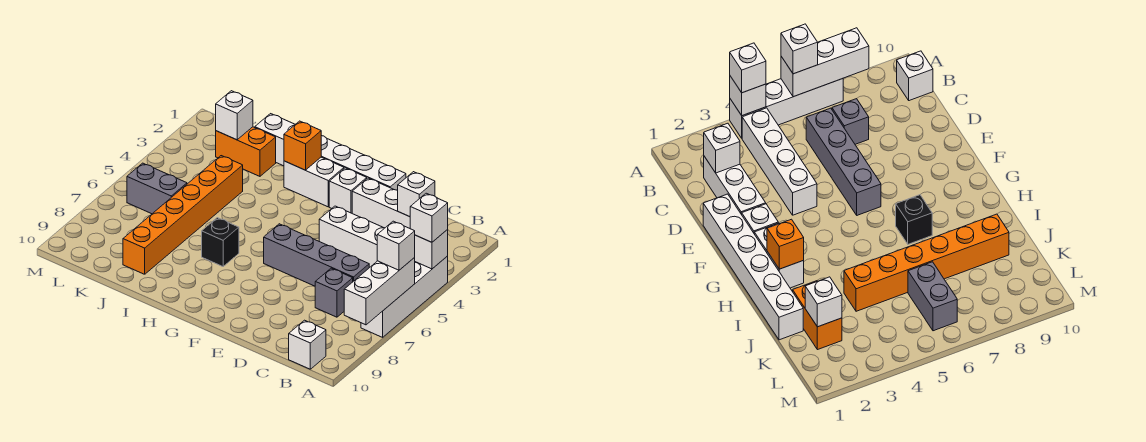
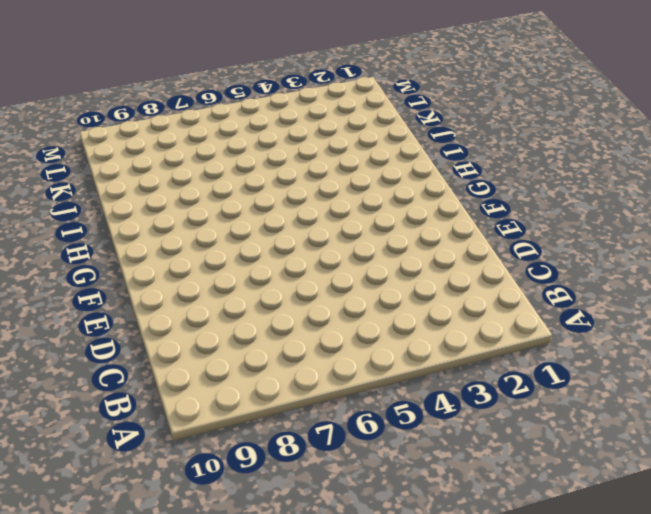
none -> white brick A4:A7 level 1
none -> white brick B4:E4 level 1
none -> white brick B10 level 1

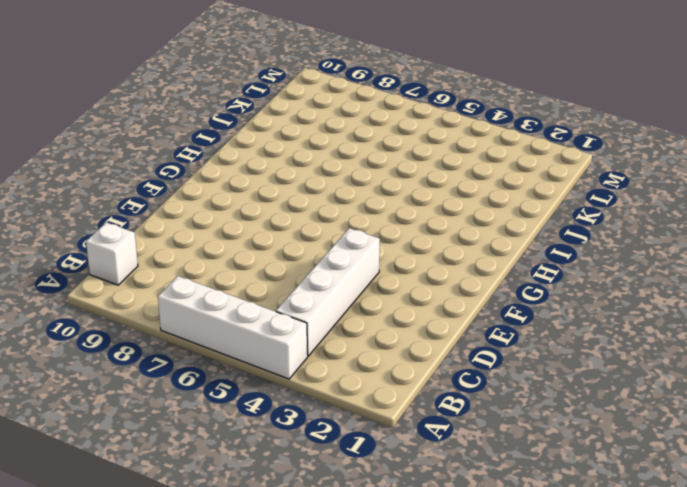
none -> white brick C2:E2 level 1
none -> grey brick C6:F6 level 1
none -> grey brick C7 level 1

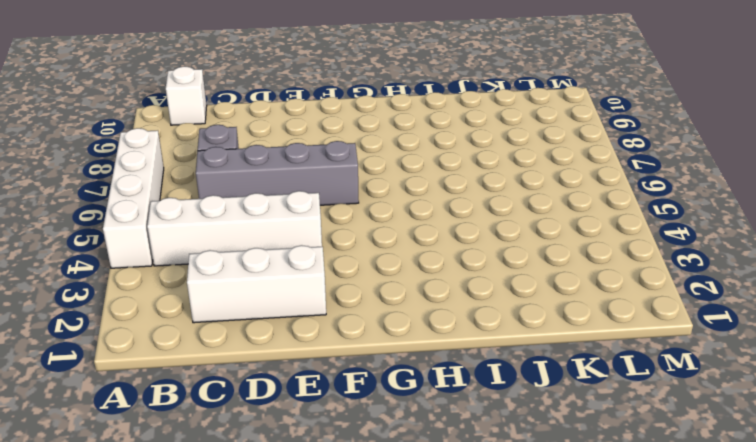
none -> white brick E1:J1 level 1
none -> white brick F2 level 1
none -> white brick G2:H2 level 1

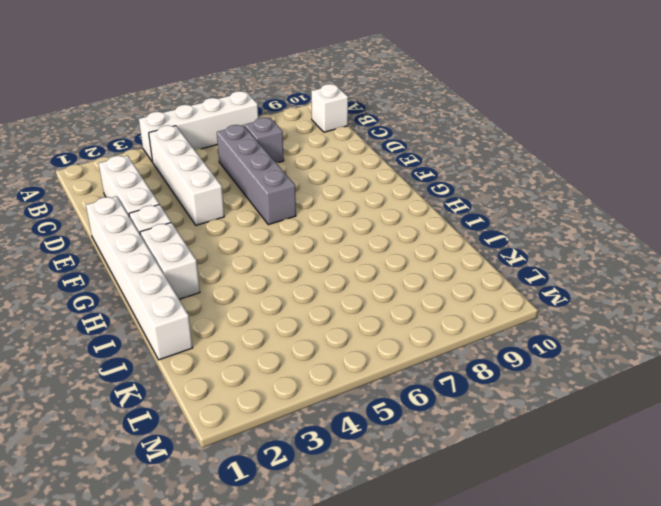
none -> black brick H7 level 1
none -> orange brick J2:K2 level 1
none -> orange brick J4:J9 level 1

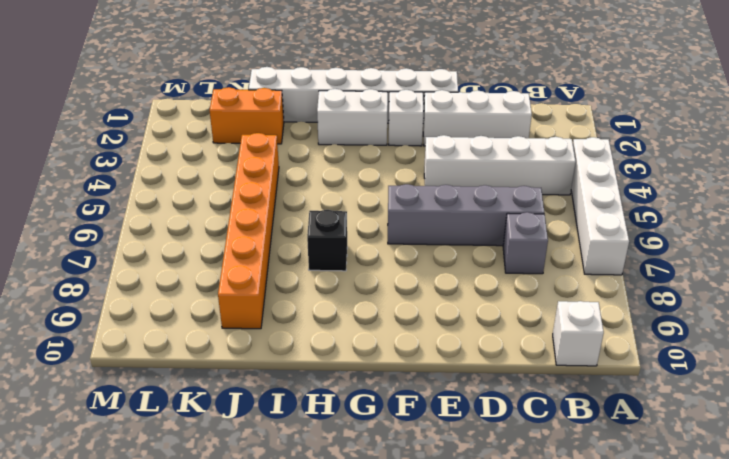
none -> grey brick K6:L6 level 1
none -> white brick A4 level 2
none -> white brick A6:A8 level 2

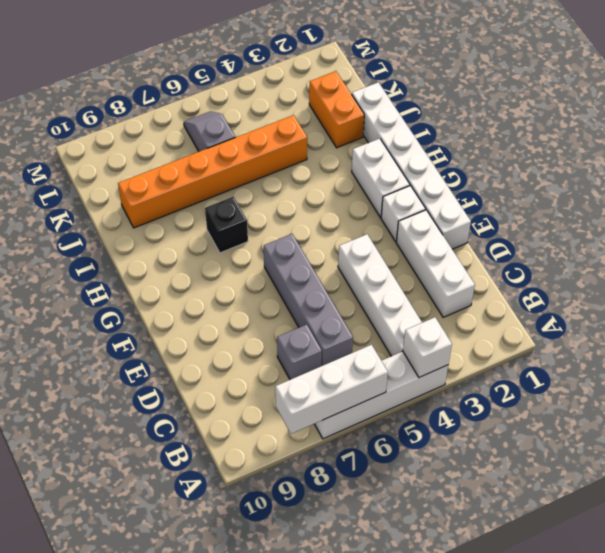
grey slope K6:L6 level 1 top K -> grey brick K6:L6 level 1
none -> white brick B10 level 1
none -> white brick C2 level 2
none -> orange brick H2 level 2

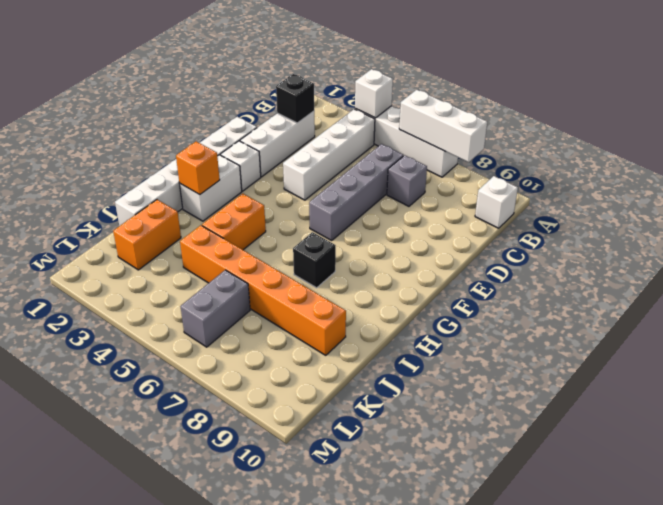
black brick C2 level 2 -> white brick C2 level 2
orange brick H4:I4 level 1 -> none
none -> white brick K2 level 2
none -> white brick A4 level 3
none -> white brick A6 level 3

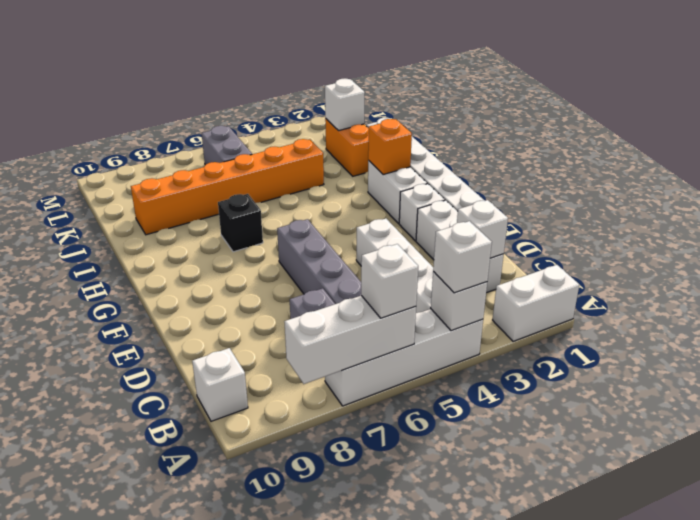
white brick A1:A2 level 1 -> none

